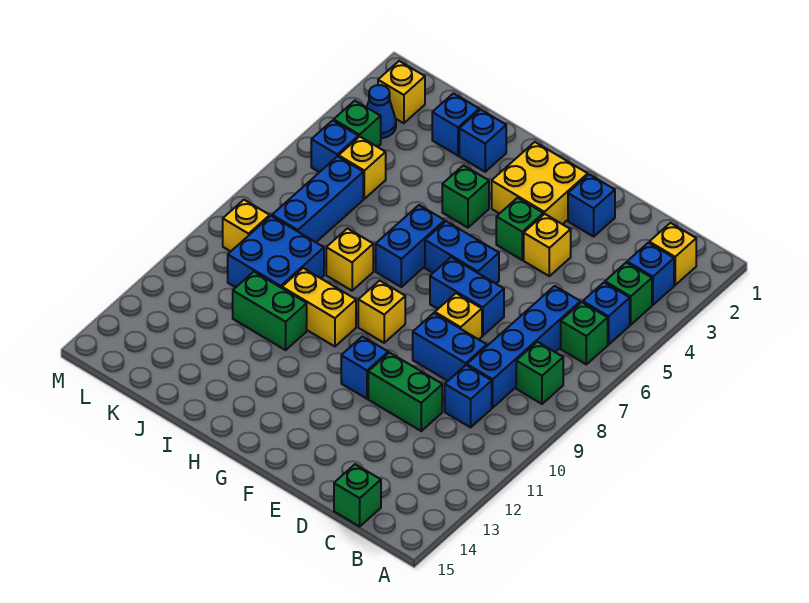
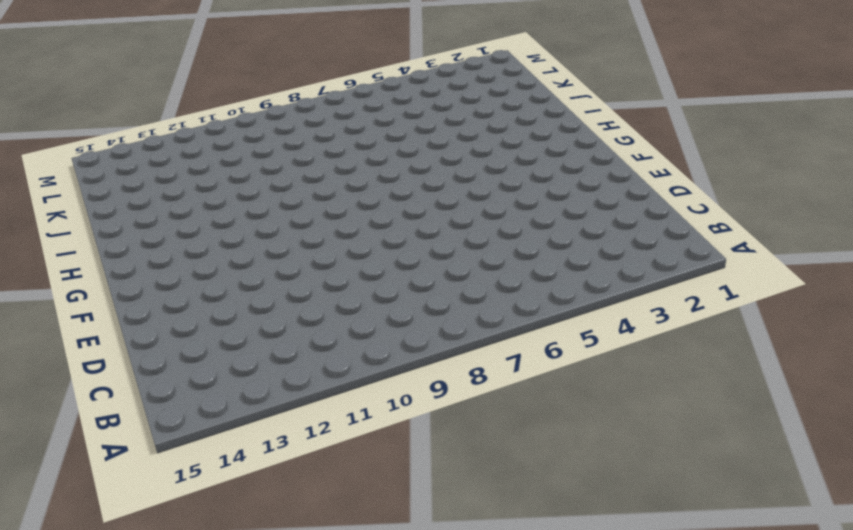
none -> yellow brick B2 level 1
none -> blue brick B3 level 1
none -> green brick B4 level 1
none -> blue brick B5 level 1

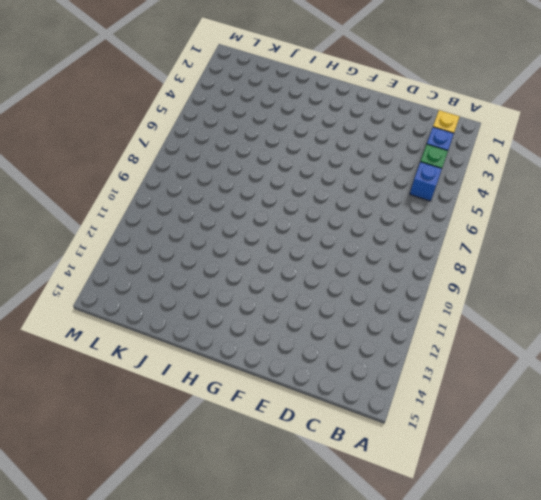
none -> green brick B6 level 1
none -> green brick B8 level 1
none -> blue brick C6:C9 level 1
none -> blue brick C10 level 1

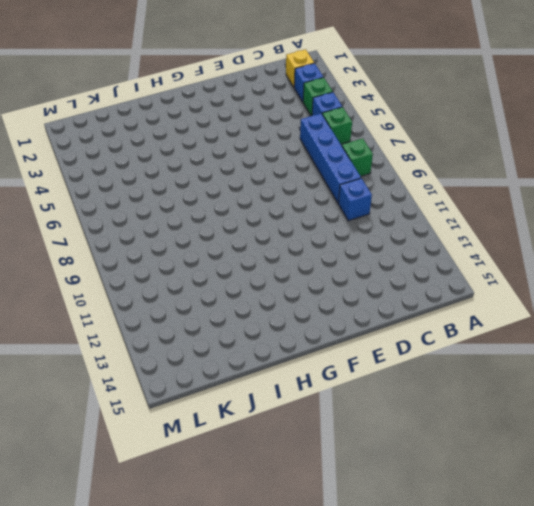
none -> green brick C15 level 1
none -> blue brick D9:E9 level 1
none -> green brick D11:E11 level 1
none -> blue brick E2 level 1

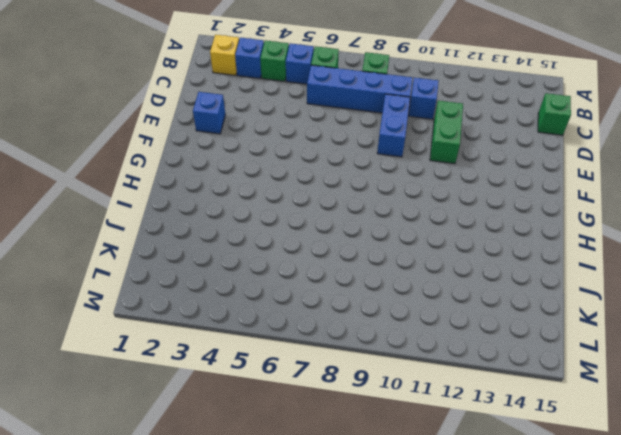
none -> yellow brick E4 level 1
none -> blue brick E7:F7 level 1
none -> yellow brick E8 level 1
none -> yellow brick F2:G3 level 1

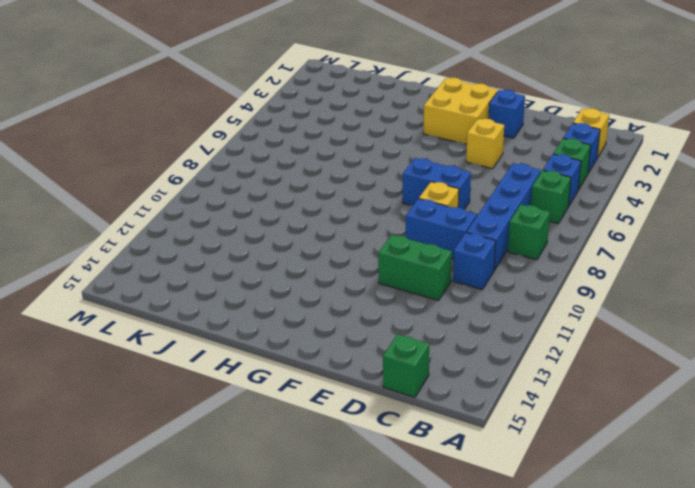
none -> green brick F4 level 1
none -> blue brick F6:G6 level 1
none -> blue brick F11 level 1
none -> yellow brick G9 level 1

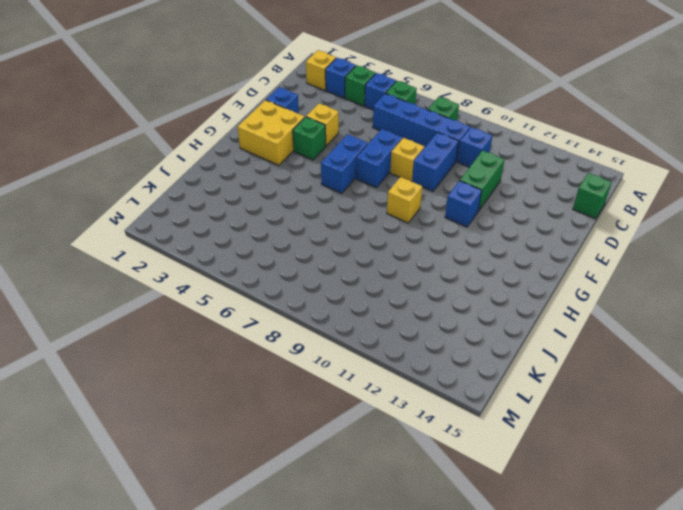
none -> green brick H4 level 1
none -> blue brick H6:H7 level 1
none -> yellow brick H10:I10 level 1
none -> blue brick I2 level 1

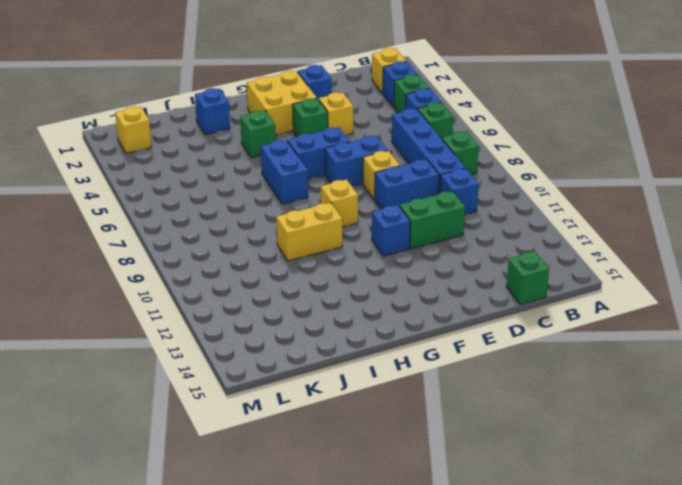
none -> yellow brick I8 level 1
none -> green brick I11:J11 level 1
none -> blue brick J2 level 1
none -> blue brick J9:K10 level 1

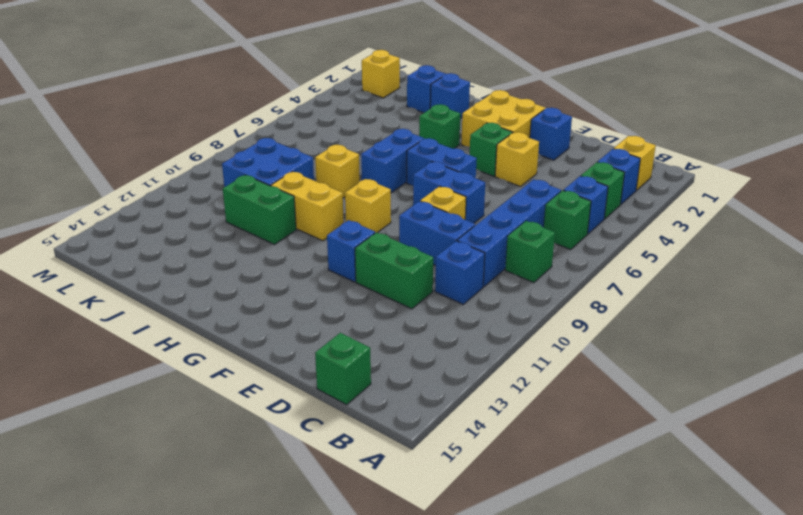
none -> yellow brick K5 level 1
none -> blue brick K6:K8 level 1
none -> blue cone L3 level 1
none -> green brick L4 level 1

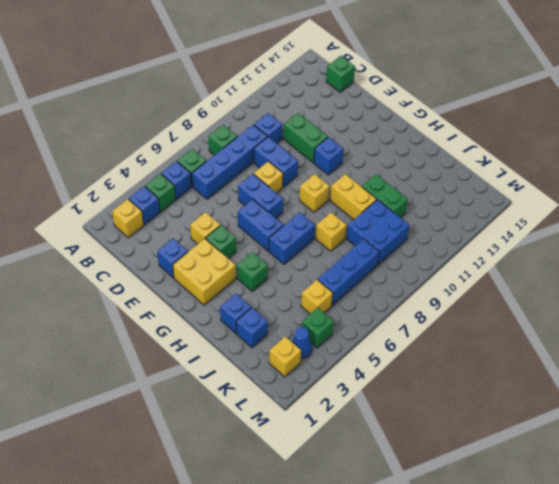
none -> blue brick L5 level 1
none -> yellow brick L9 level 1

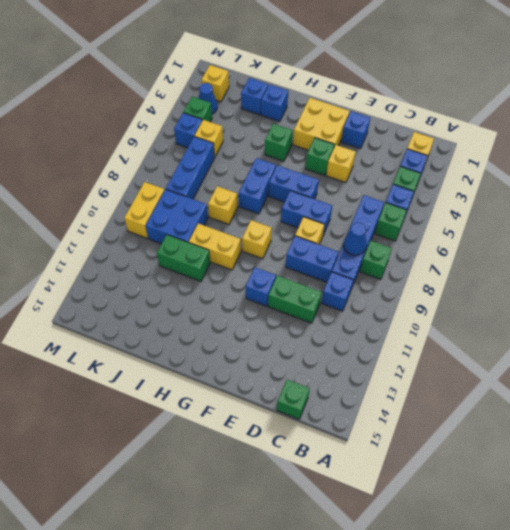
blue cone C8 level 2 -> none
yellow brick L9:L10 level 1 -> yellow brick L9 level 1

